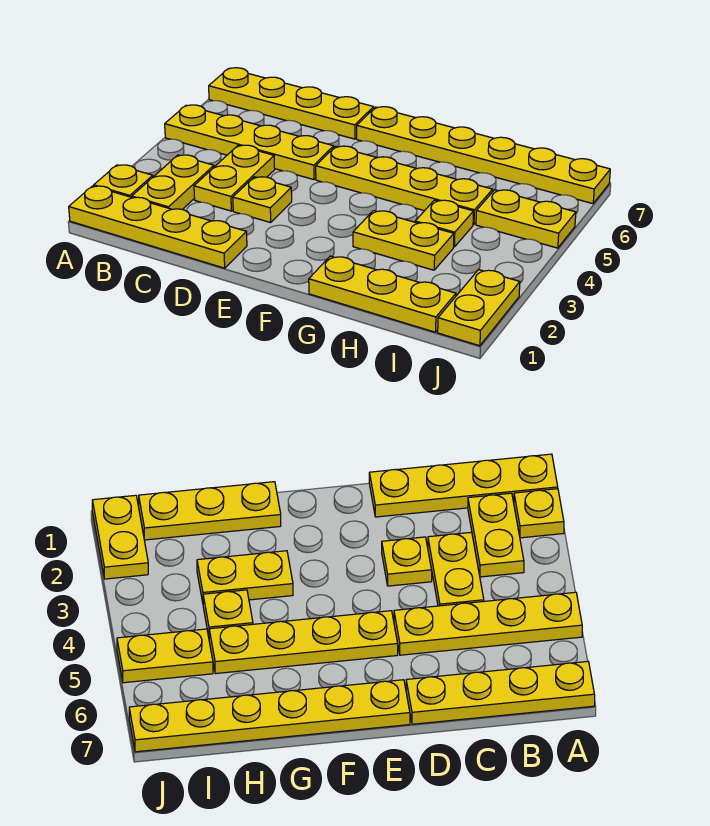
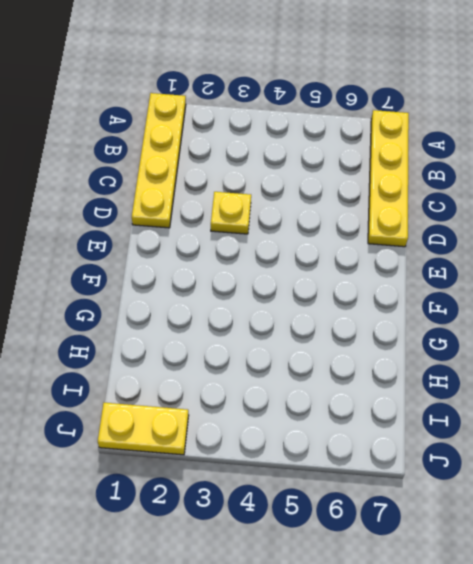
none -> yellow plate A2 level 1
none -> yellow plate A5:D5 level 1
none -> yellow plate B2:B3 level 1

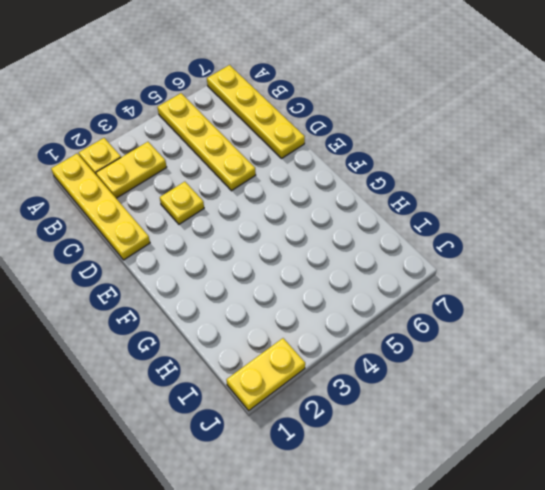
none -> yellow plate C3:C4 level 1
none -> yellow plate E5:H5 level 1
none -> yellow plate E7:J7 level 1

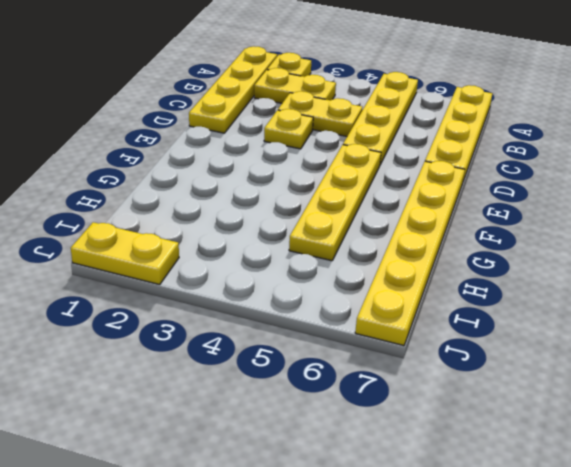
none -> yellow plate G1:I1 level 1
none -> yellow plate G3:H3 level 1
none -> yellow plate H4 level 1

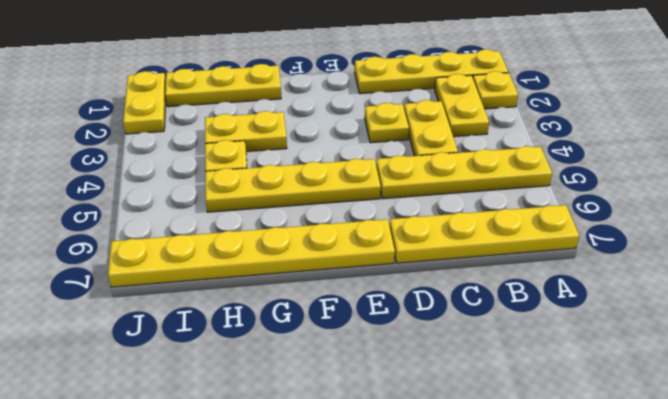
none -> yellow plate I5:J5 level 1

